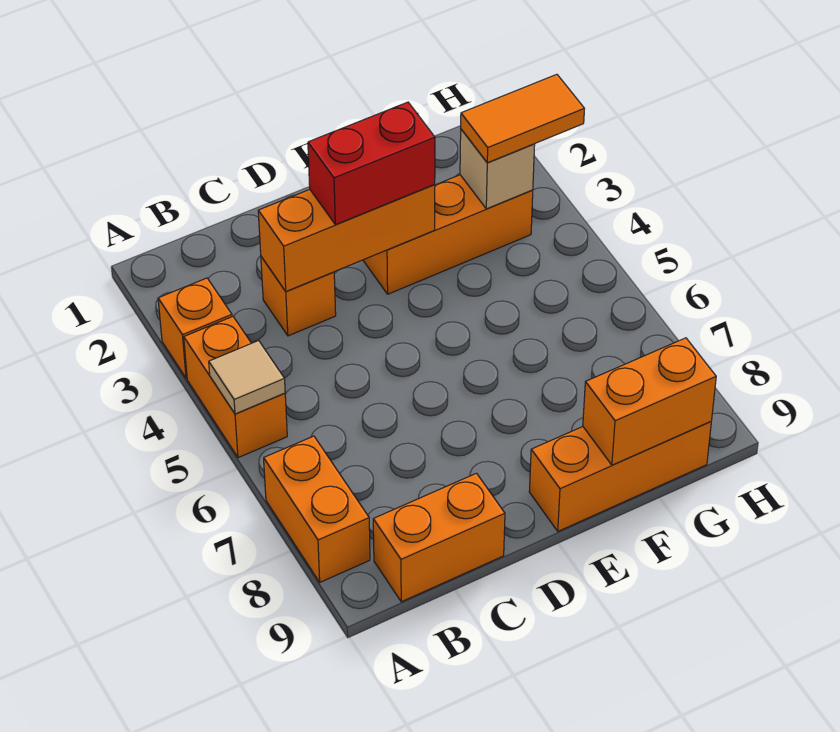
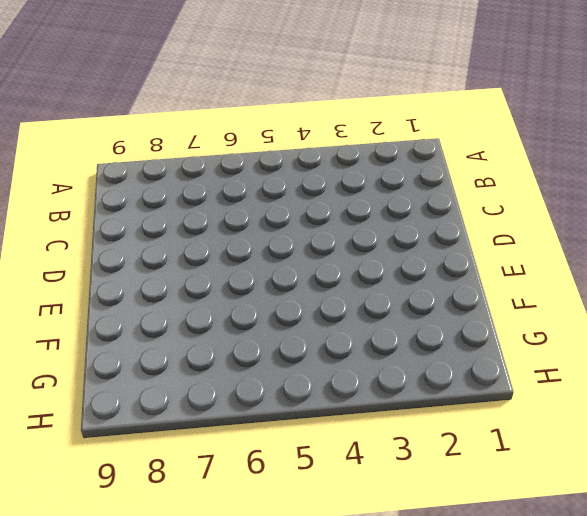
none -> orange brick A3 level 1
none -> orange brick A4:A5 level 1
none -> orange brick A7:A8 level 1

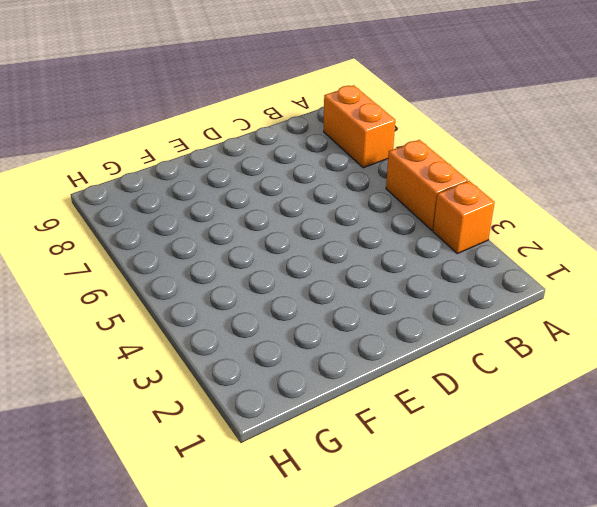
none -> orange brick B9:C9 level 1
none -> orange brick C3 level 1
none -> orange brick E3:G3 level 1

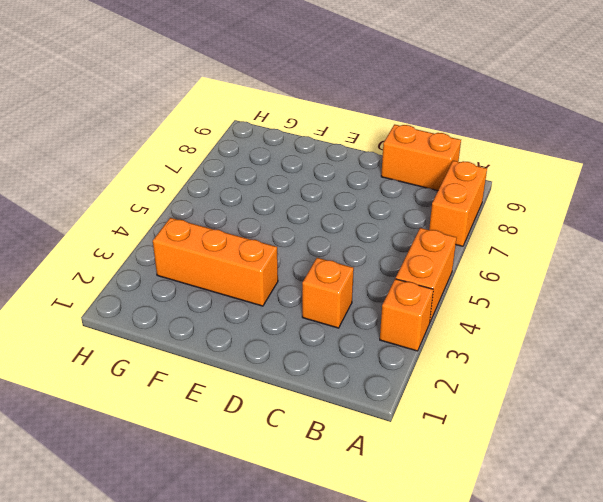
none -> orange brick E9:G9 level 1
none -> tan tile A5 level 2
none -> orange brick C3:E3 level 2

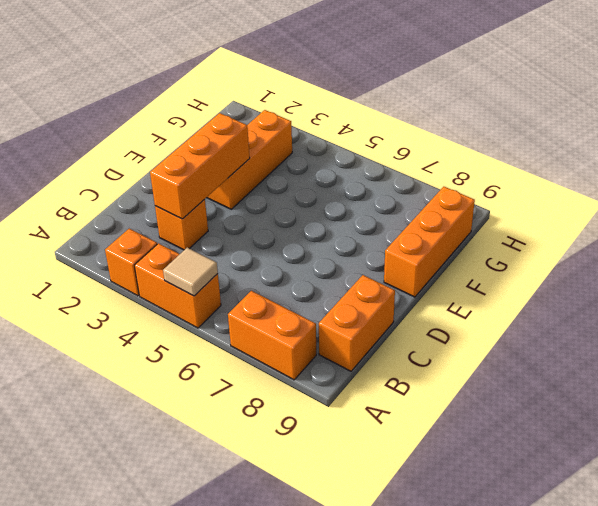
none -> orange brick F9:G9 level 2
none -> tan brick G3 level 2
none -> red brick D3:E3 level 3

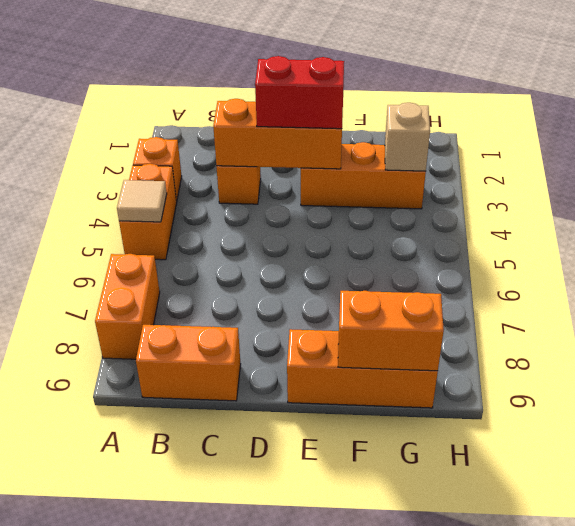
none -> orange tile G3:H3 level 3

